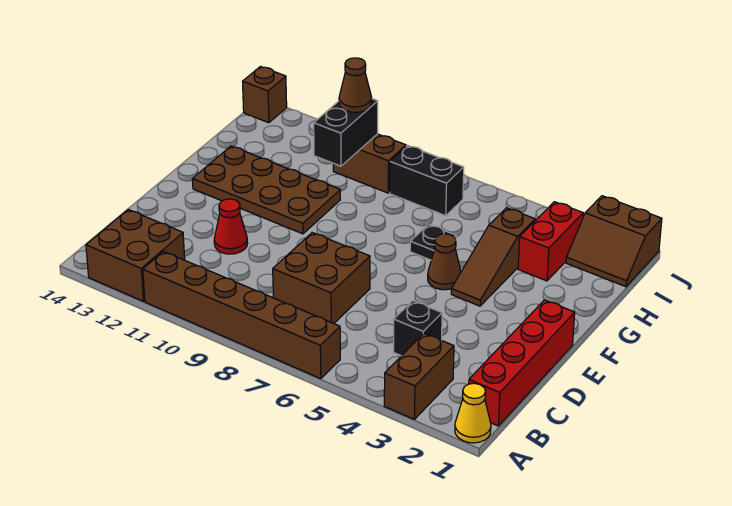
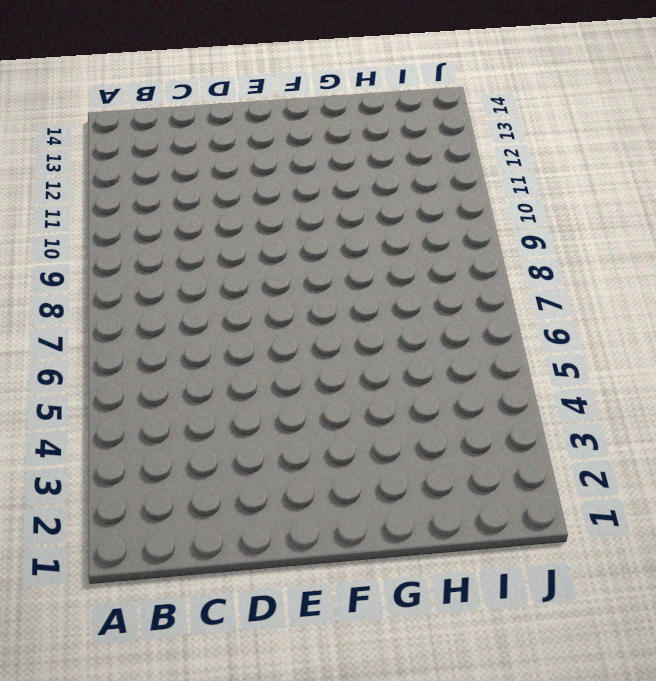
none -> yellow cone A1 level 1
none -> brown brick A3:B3 level 1
none -> brown brick A6:A11 level 1

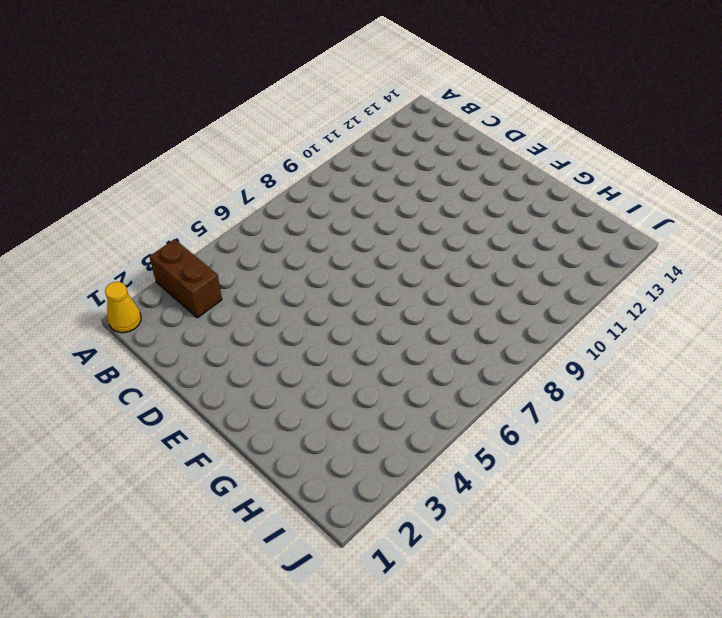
none -> brown brick A6:A11 level 1
none -> brown brick A12:B13 level 1
none -> red brick B1:E1 level 1

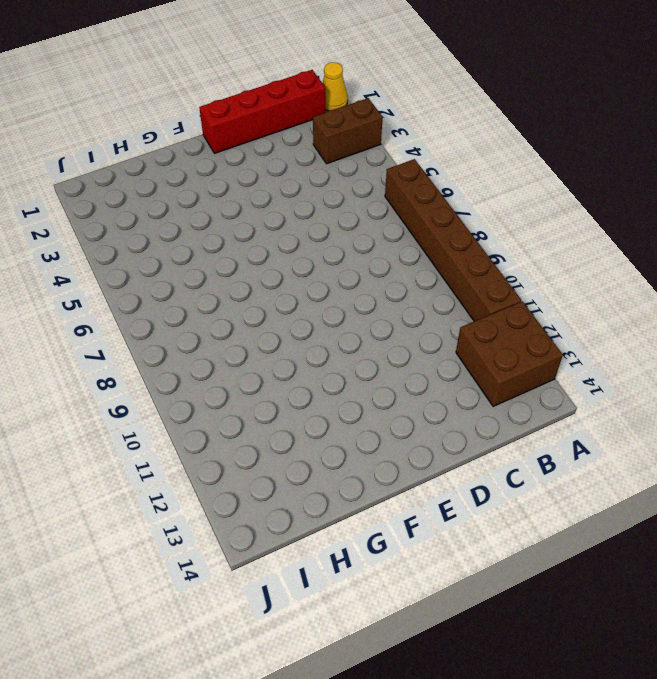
none -> black brick C4 level 1
none -> brown brick C7:D8 level 1
none -> red cone D11 level 1

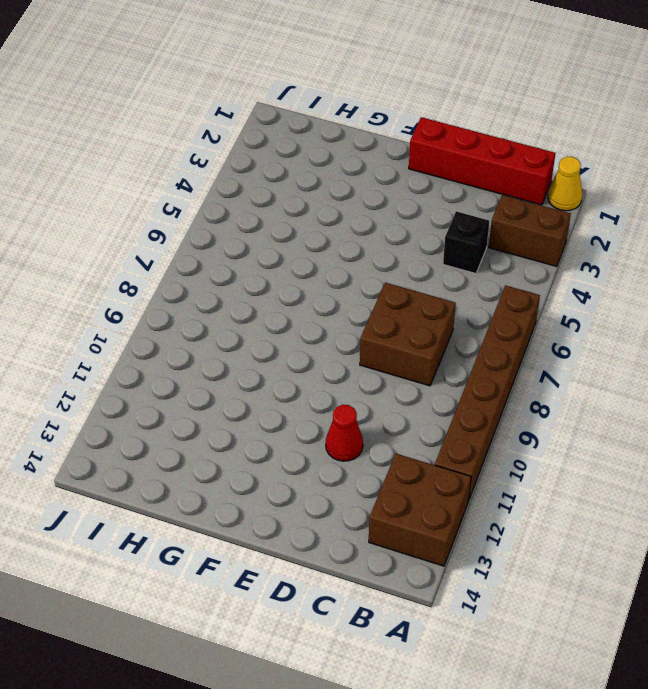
none -> brown slope F4:H4 level 1 top H
none -> brown cone F5 level 1
none -> brown plate F10:G13 level 1

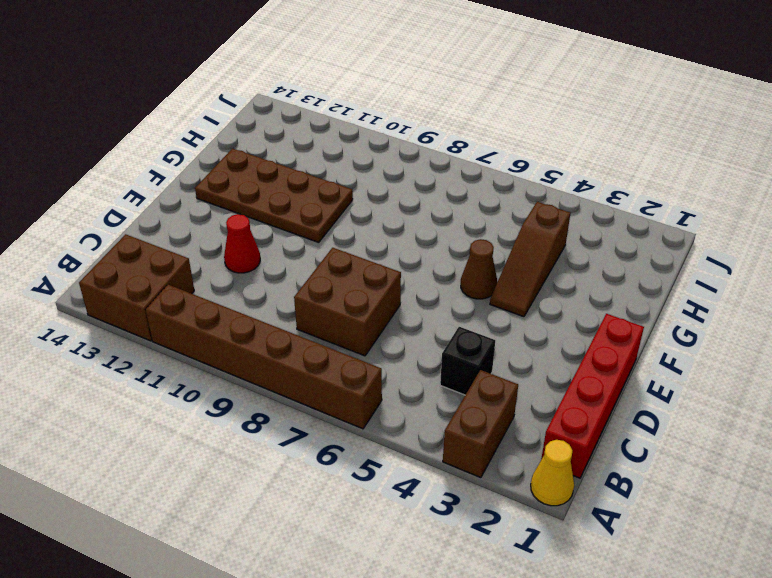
none -> black plate G6 level 1
none -> red brick H3:I3 level 1
none -> brown slope I1:J2 level 1 top J

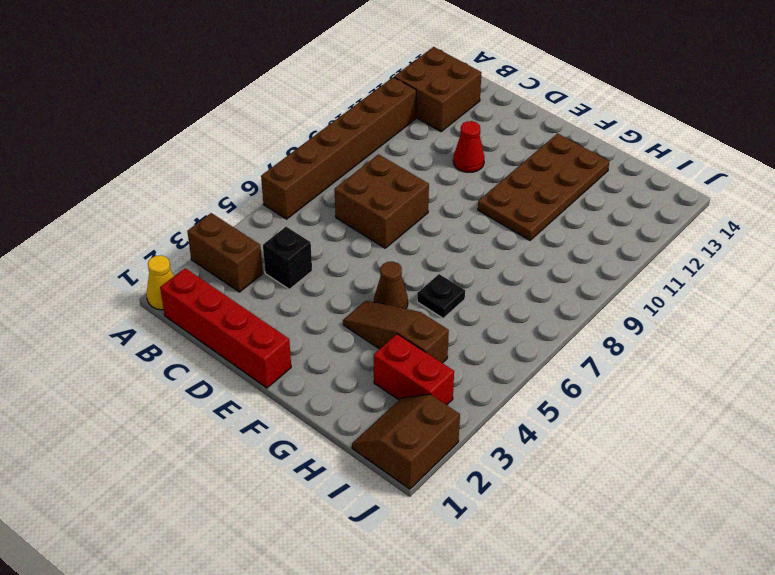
none -> black brick I7:I8 level 1
none -> brown brick I9:I10 level 1
none -> brown brick J14 level 1

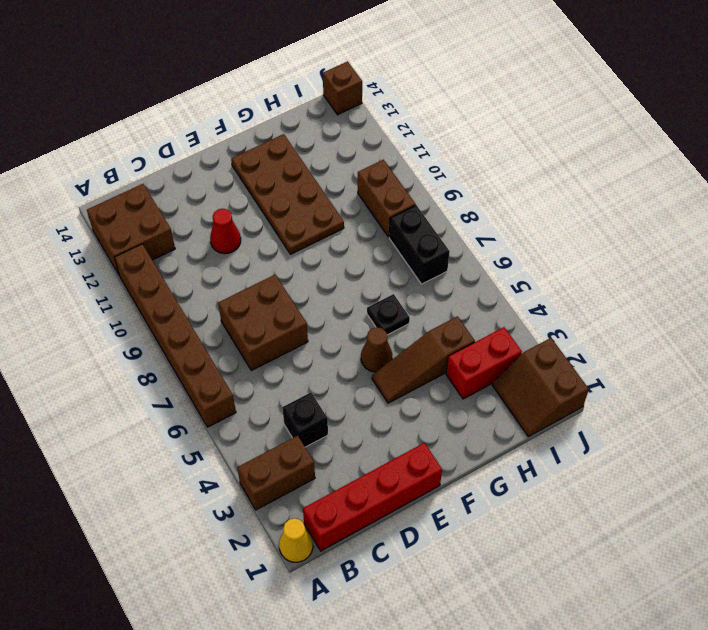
none -> black brick H10:I10 level 2
none -> brown cone I10 level 3

